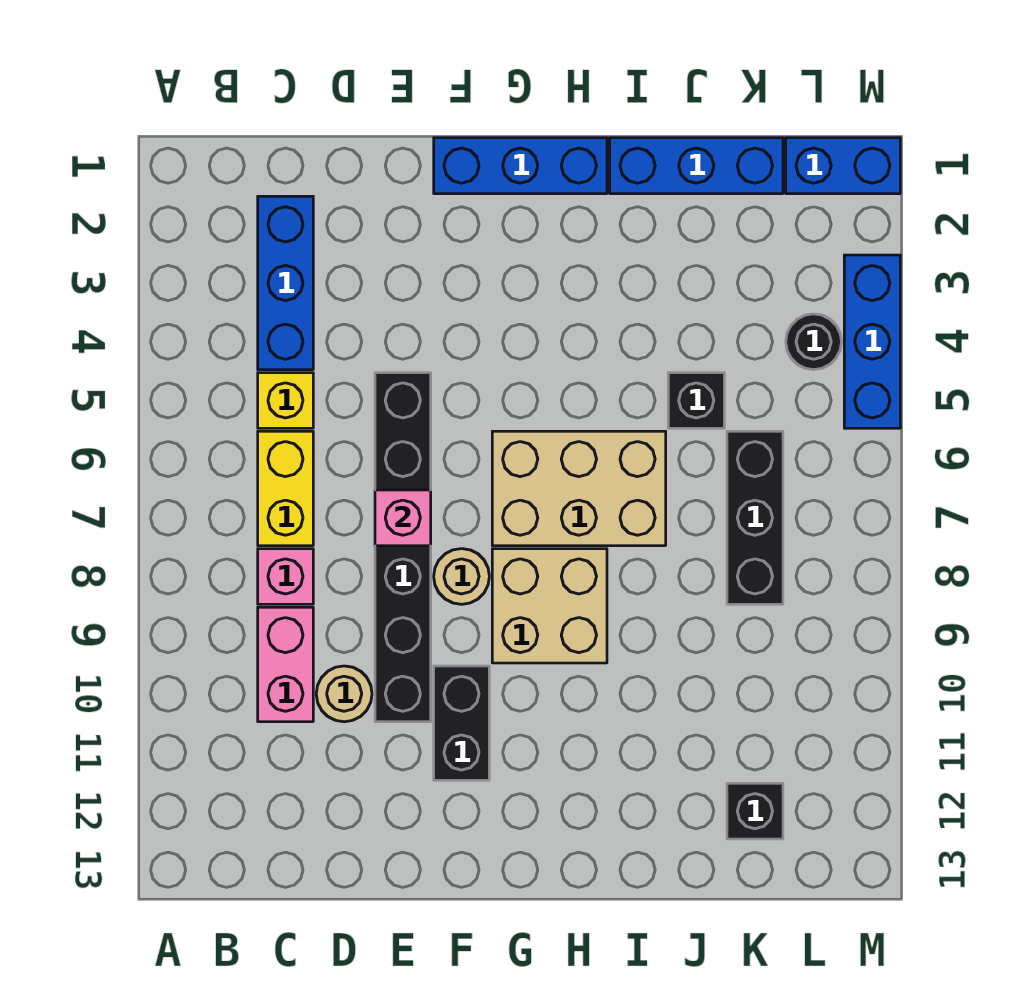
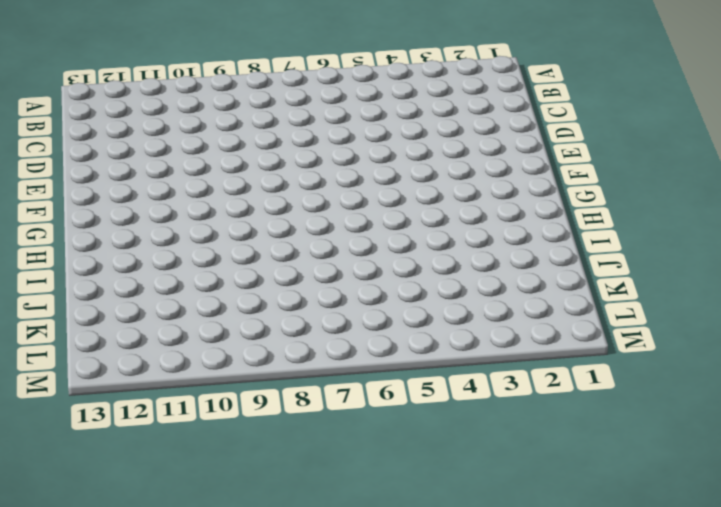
none -> blue brick C2:C4 level 1
none -> yellow brick C5 level 1
none -> yellow brick C6:C7 level 1

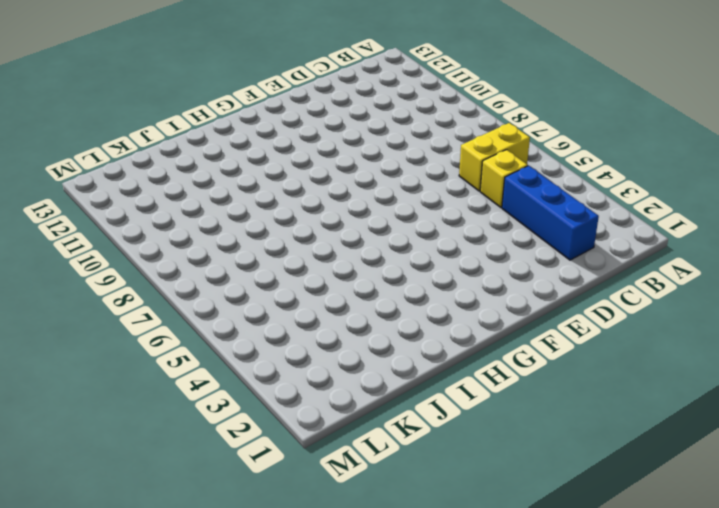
yellow brick B6:C6 level 1 -> yellow brick C6:C7 level 1
none -> pink brick C8 level 1
none -> pink brick C9:C10 level 1
none -> tan round brick D10 level 1

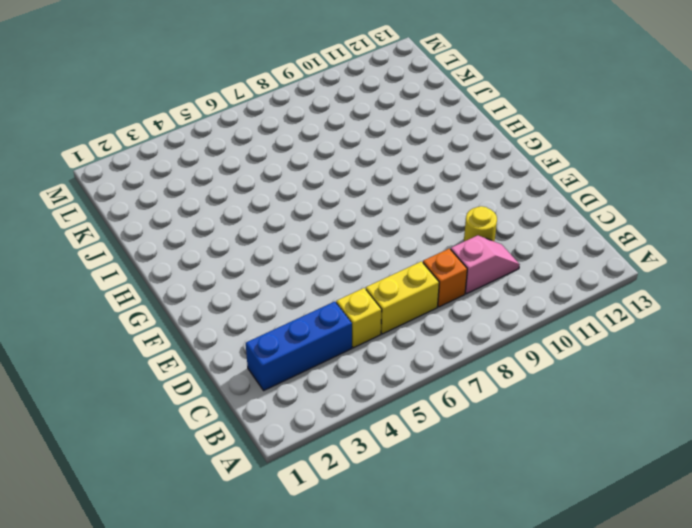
orange brick C8 level 1 -> pink brick C8 level 1
pink slope C9:C10 level 1 top 9 -> pink brick C9:C10 level 1
yellow round brick D10 level 1 -> tan round brick D10 level 1
none -> black brick E5:E10 level 1
none -> blue brick F1:H1 level 1
none -> tan round brick F8 level 1

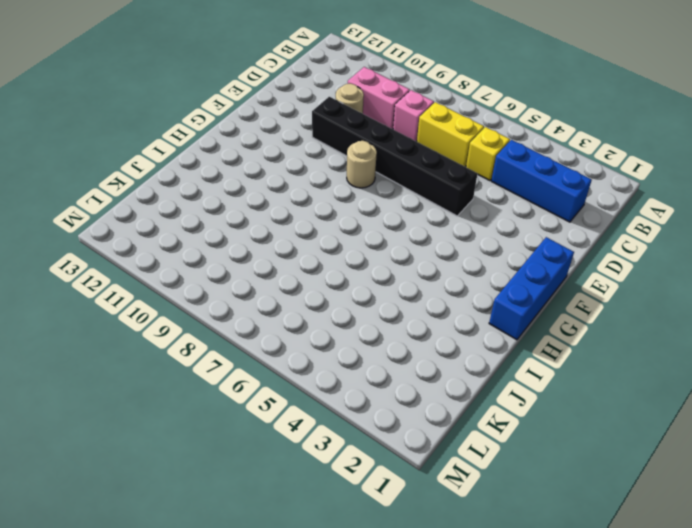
none -> black brick F10:F11 level 1
none -> tan brick G6:I7 level 1
none -> tan brick G8:H9 level 1

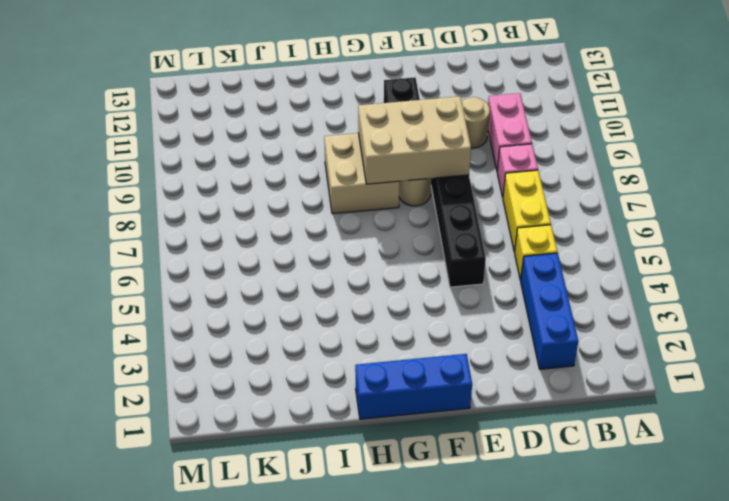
tan brick E8:G9 level 2 -> tan brick G6:I7 level 1
none -> blue brick I1:K1 level 1
none -> black brick J5 level 1
none -> black brick K6:K8 level 1

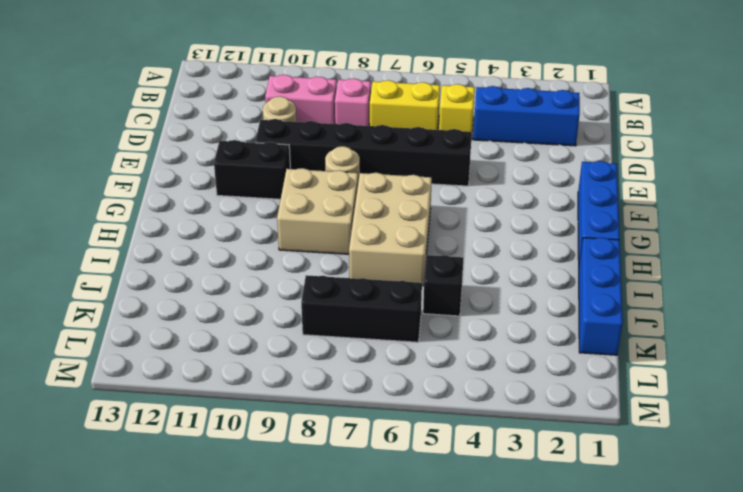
none -> black brick K12 level 1
none -> blue brick L1:M1 level 1
none -> black round brick L4 level 1

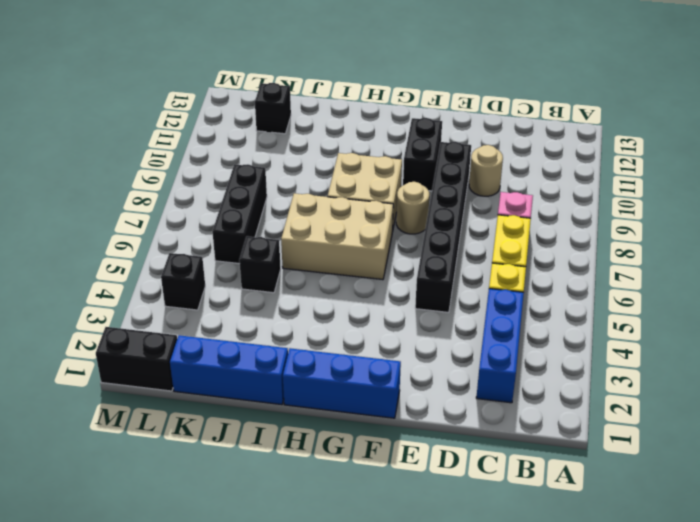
black brick L1:M1 level 1 -> blue brick L1:M1 level 1
black brick L4 level 1 -> black round brick L4 level 1
none -> pink brick C9:C10 level 1
none -> blue brick M3:M5 level 1
none -> pink brick E7 level 2

